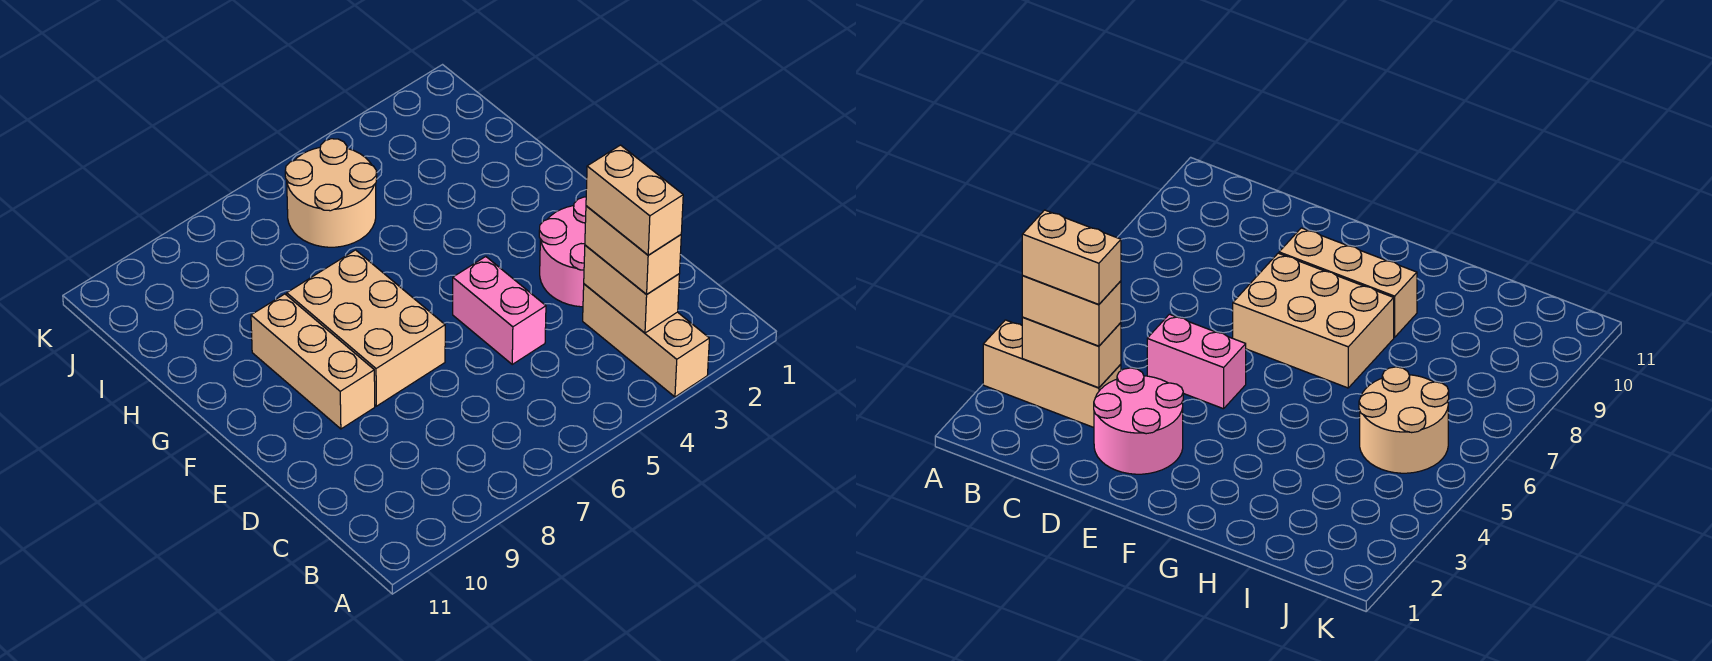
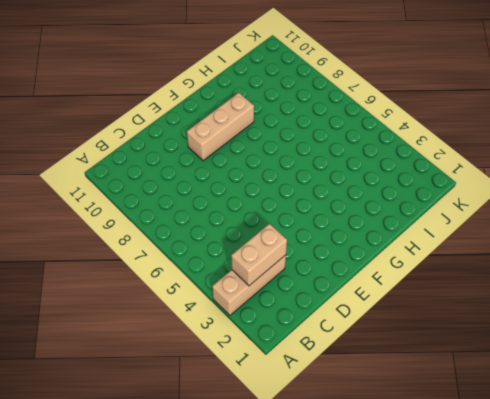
none -> pink round brick D2:E3 level 1
none -> pink brick D5:E5 level 1

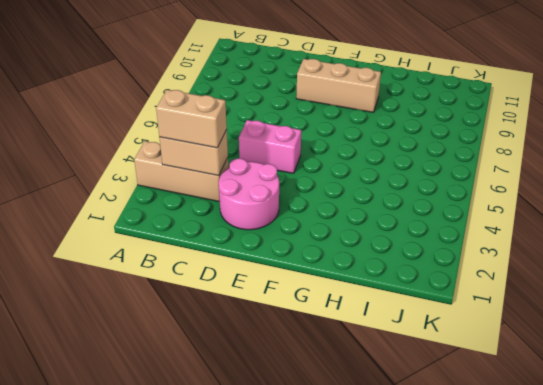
none -> tan brick E7:G8 level 1
none -> tan round brick I5:J6 level 1

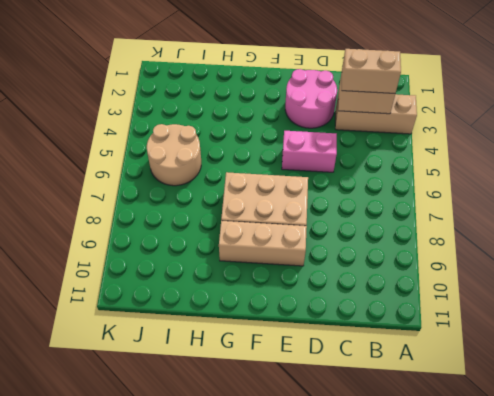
none -> tan brick B3:C3 level 4

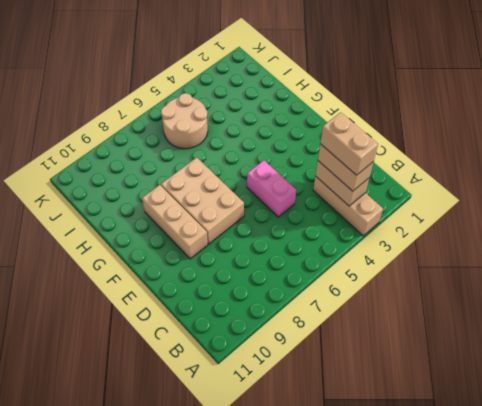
none -> pink round brick D2:E3 level 1

